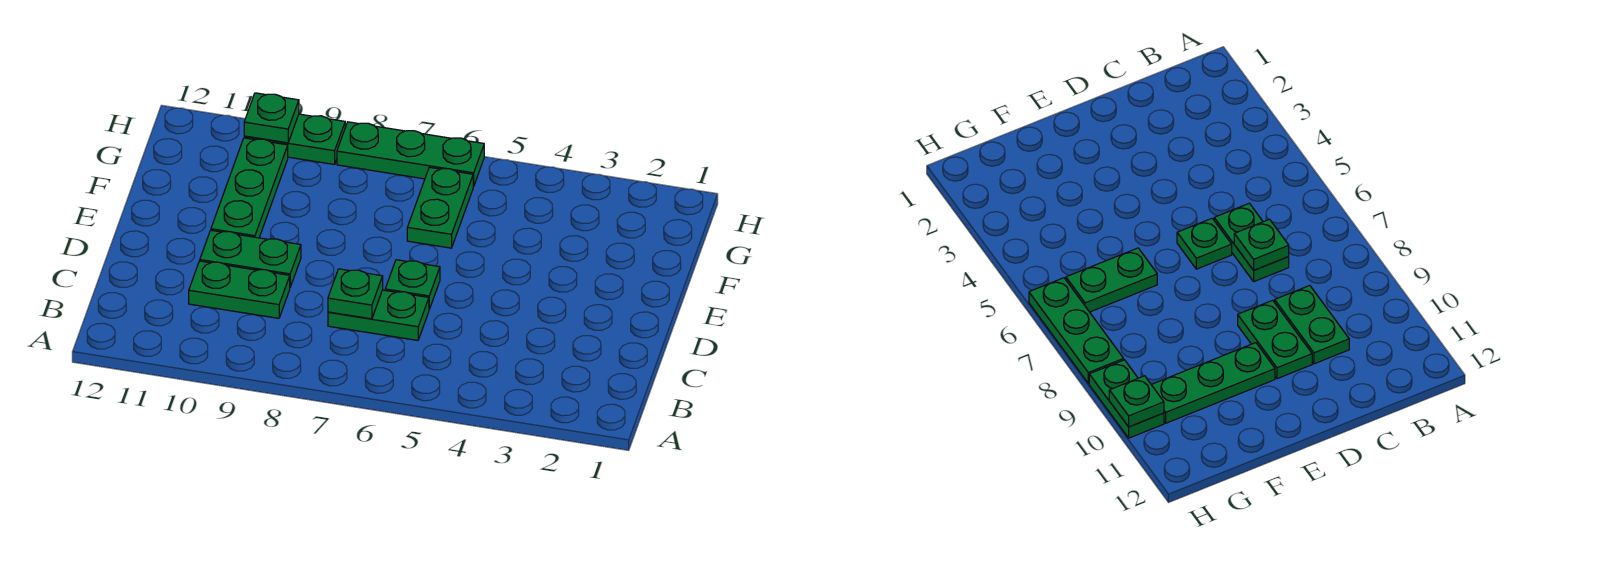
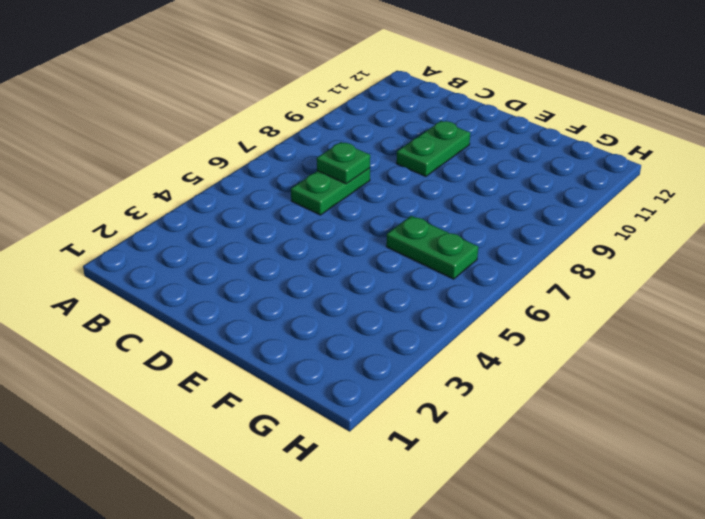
none -> green plate C9:C10 level 1
none -> green plate D6 level 1

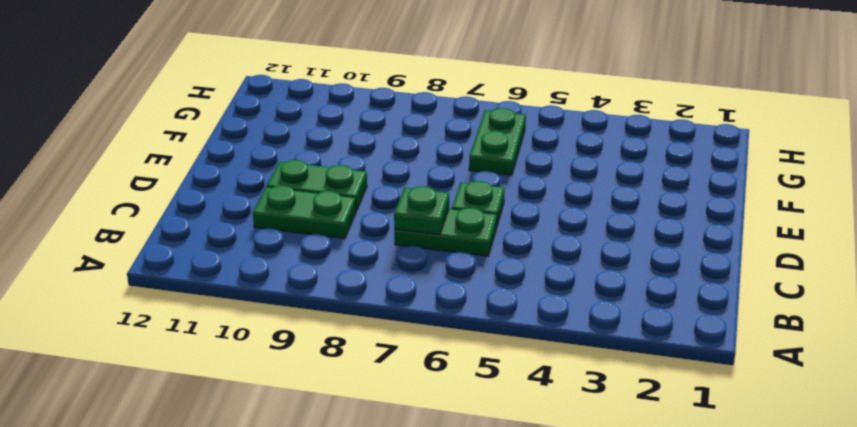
none -> green plate E10:G10 level 1
none -> green plate H6:H8 level 1

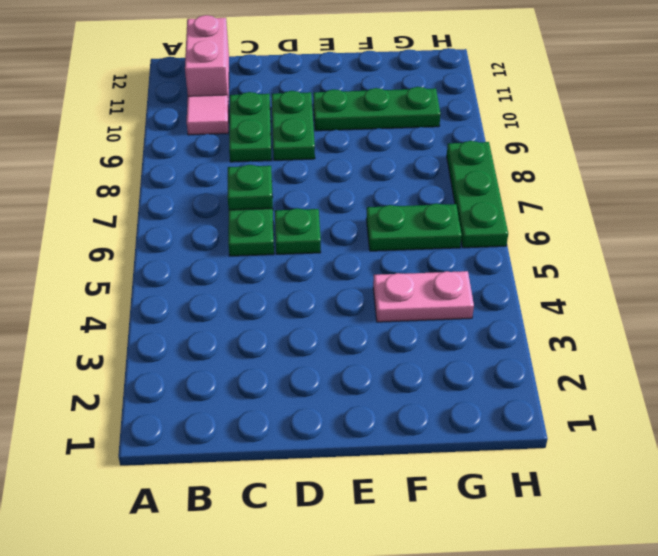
pink tile B10 level 1 -> none
pink brick B11:B12 level 1 -> none
pink plate F4:G4 level 1 -> none
none -> green plate H9:H10 level 1
none -> green plate H10 level 2

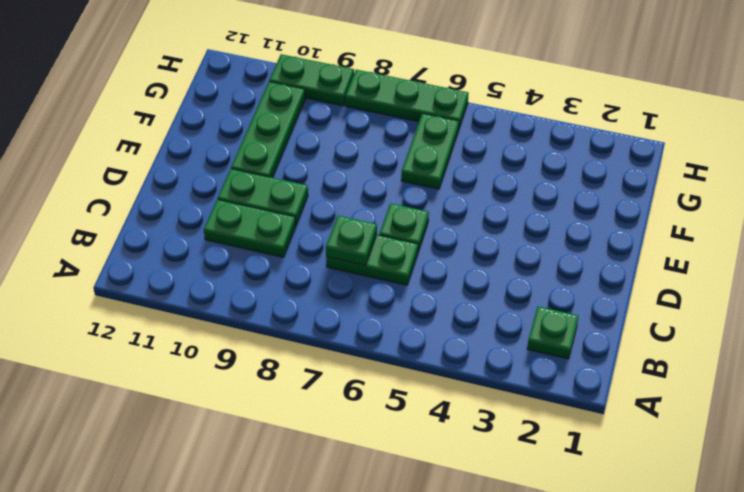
green plate B2 level 1 -> green plate H10 level 2

